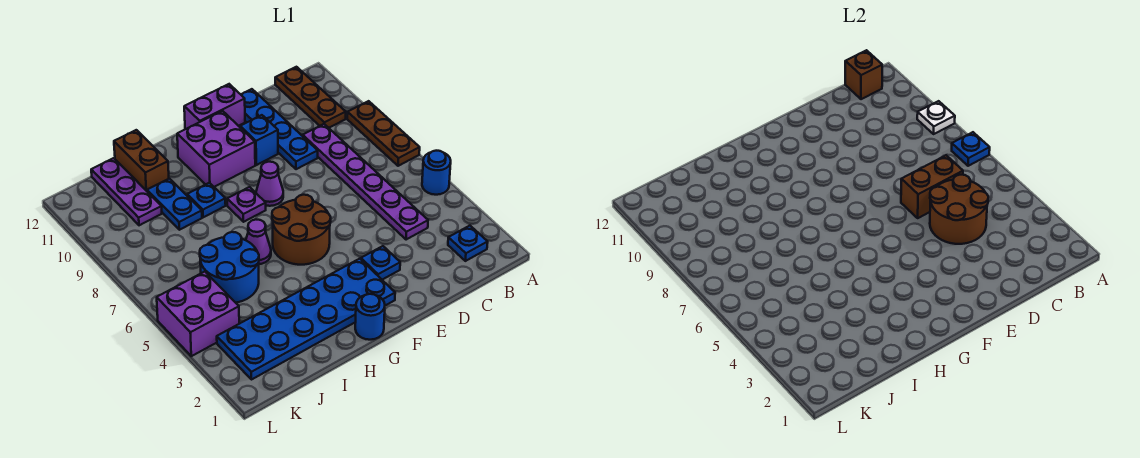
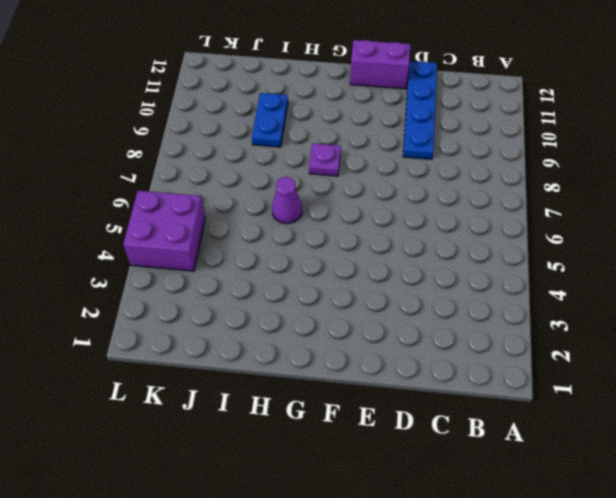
none -> blue round brick A5 level 1
none -> brown plate A7:A9 level 1
none -> blue plate B2 level 1

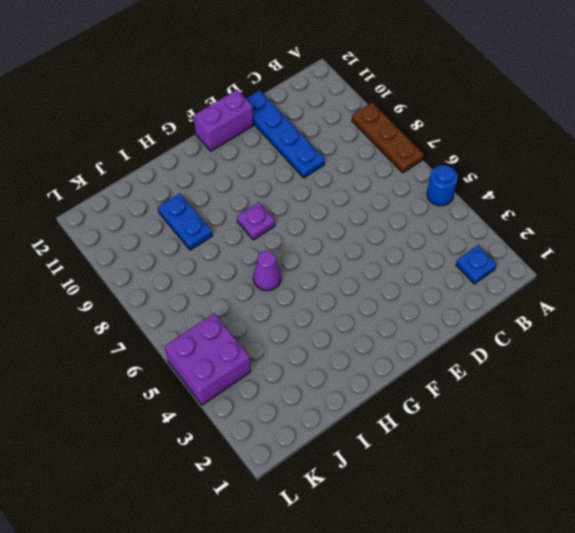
none -> brown plate B10:B12 level 1
none -> purple plate C4:C9 level 1
none -> blue plate E3 level 1

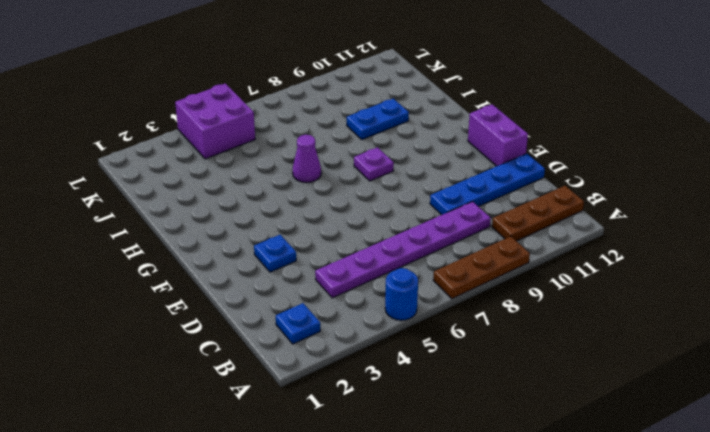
none -> blue brick E10 level 1
none -> blue plate F2:K3 level 1
none -> brown round brick F5:G6 level 1

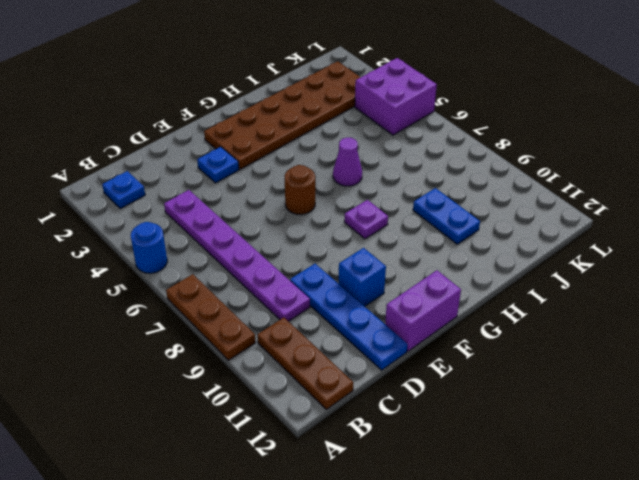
brown plate F2:K3 level 1 -> blue plate F2:K3 level 1
brown round brick F6 level 1 -> brown round brick F5:G6 level 1
none -> purple cone F8 level 1
none -> purple brick F10:G11 level 1
none -> blue round brick G1 level 1

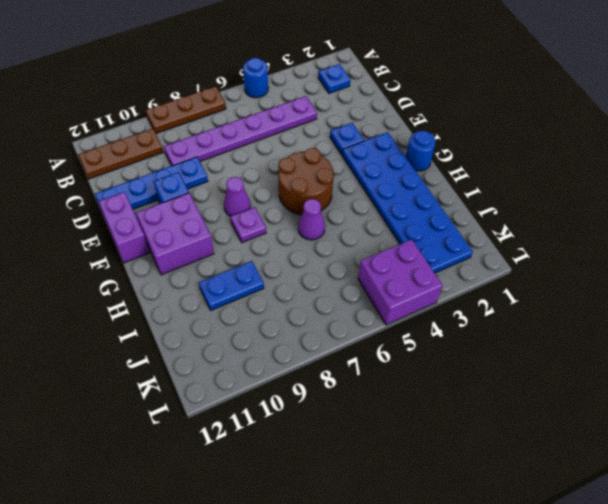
none -> blue plate H9 level 1
none -> blue round brick I5:J6 level 1
none -> brown brick I11:I12 level 1

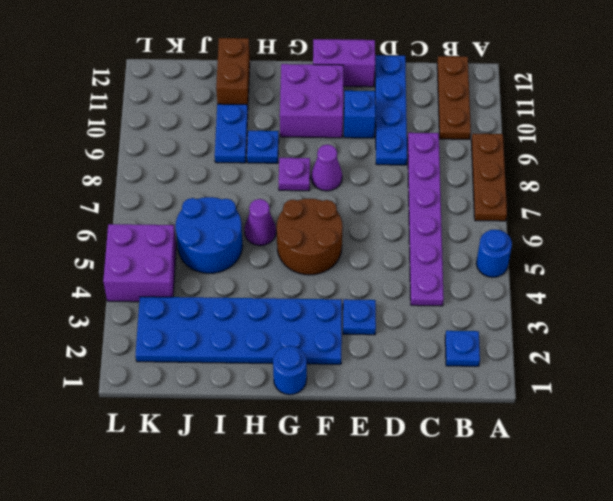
none -> purple plate J10:J12 level 1
none -> blue plate A7 level 2
none -> white plate A9 level 2

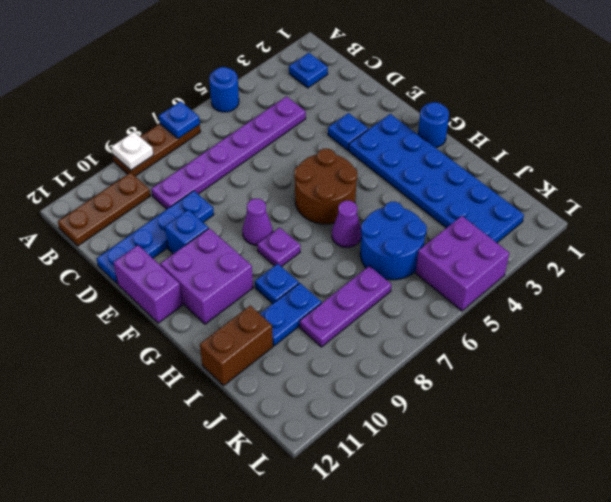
purple plate J7:J9 level 1 -> purple plate J10:J12 level 1
none -> brown brick B12 level 2
none -> brown round brick C4:D5 level 2
none -> brown brick C6:D6 level 2

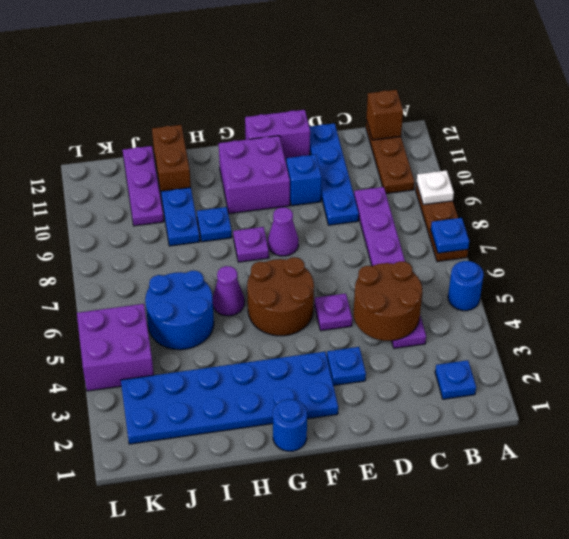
purple plate E5 level 1 -> none
none -> brown brick C6:D6 level 2

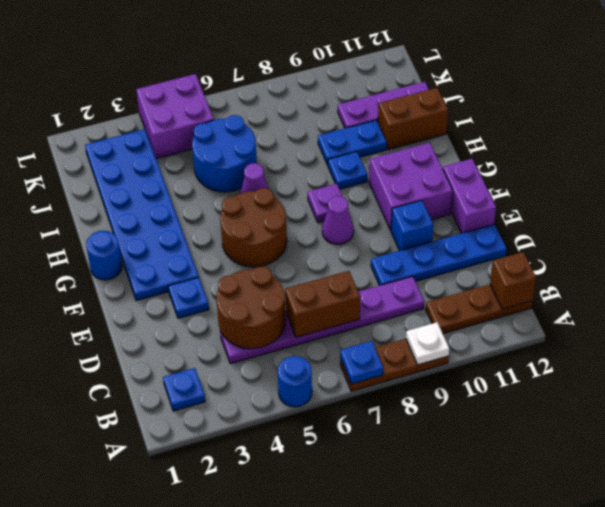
brown brick C6:C7 level 2 -> brown brick C6:D6 level 2

